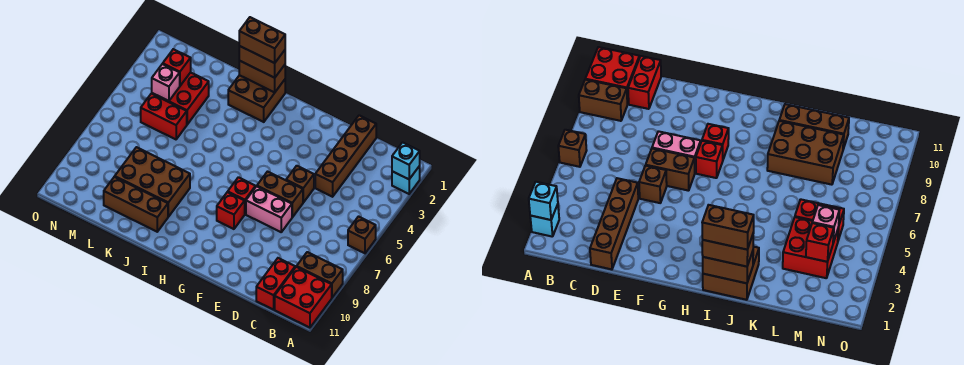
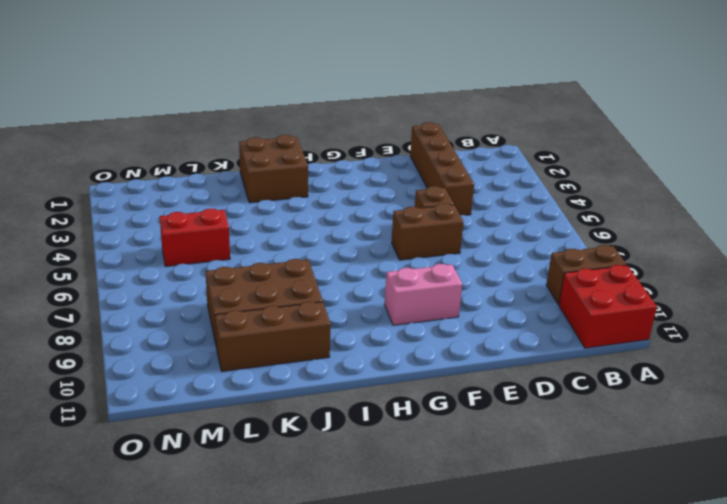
pink brick F9:G9 level 1 -> pink brick E7:F7 level 1
none -> cyan brick A2 level 1
none -> brown brick A6 level 1
none -> red brick C10:C11 level 1

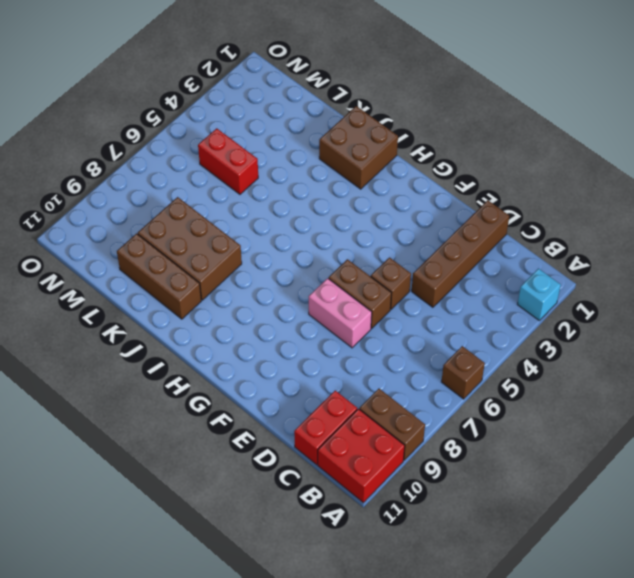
none -> red brick G7 level 1
none -> red brick G8 level 1
none -> red brick L3:M4 level 1

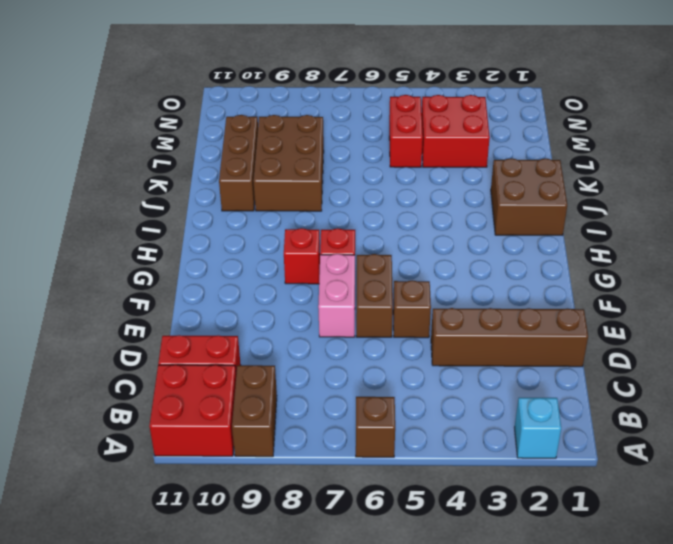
none -> cyan brick A2 level 2
none -> brown brick I1:J1 level 2
none -> red brick M3 level 2

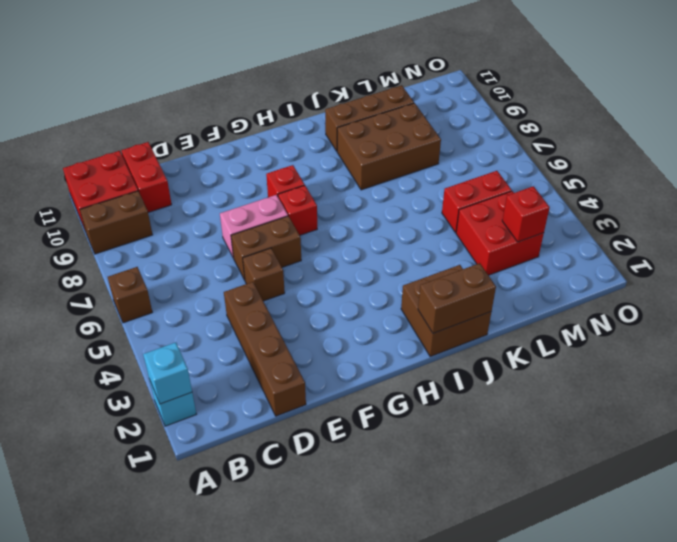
none -> pink brick M4 level 2
none -> brown brick I1:J1 level 3
none -> brown brick I1:J1 level 4

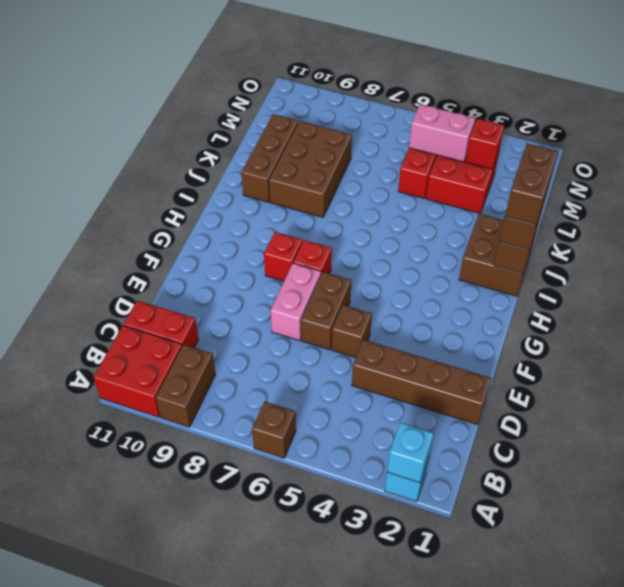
pink brick M4:M5 level 2 -> pink brick M4 level 2

